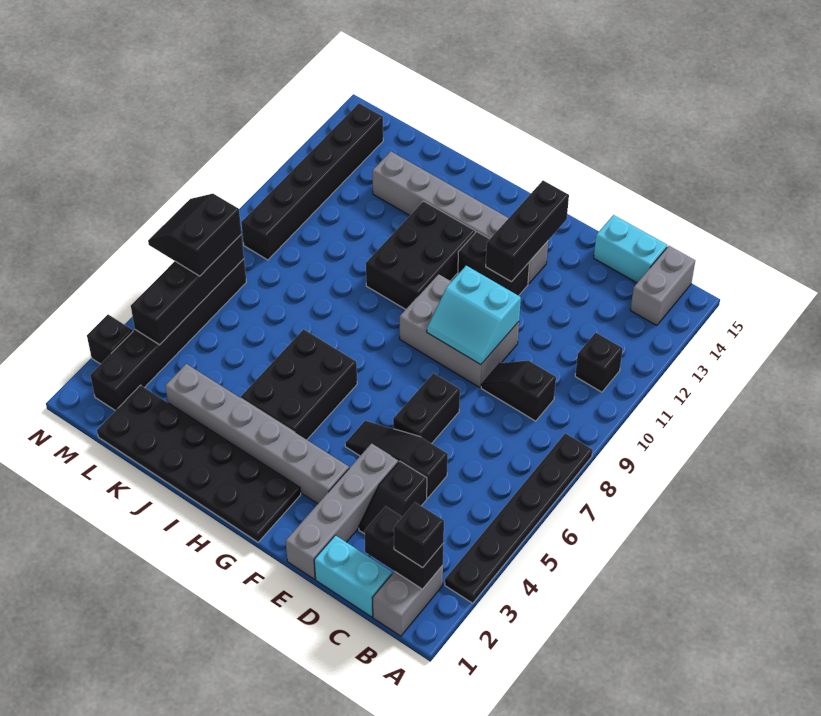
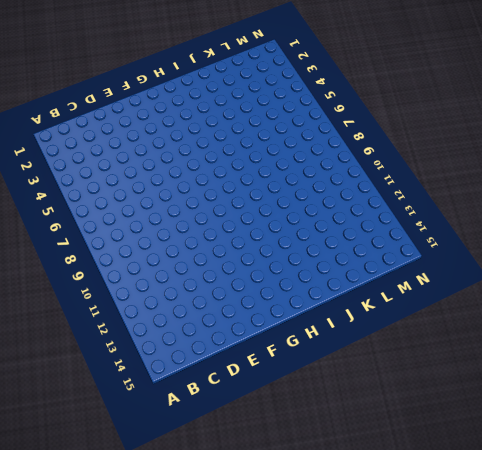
none -> black plate A3:A8 level 1
none -> grey brick B1:B2 level 1
none -> black brick B11 level 1

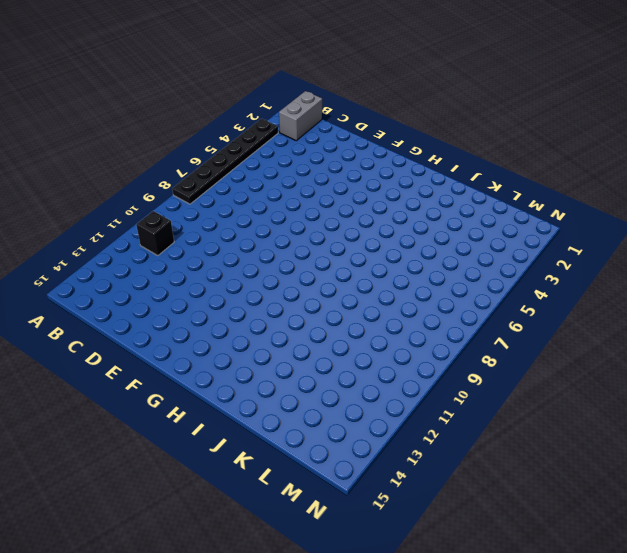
none -> grey brick B14:B15 level 1
none -> cyan brick C1:D1 level 1
none -> black slope C9:D9 level 1 top C

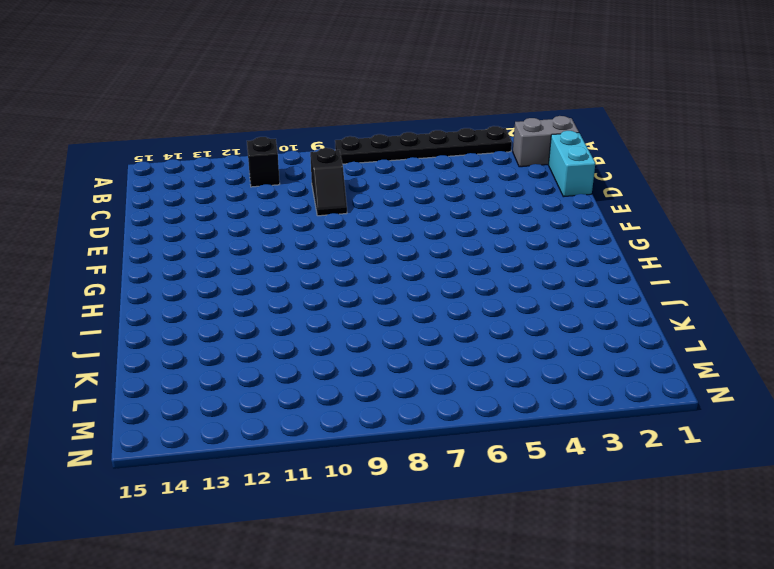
none -> grey brick B14:B15 level 1
none -> cyan brick C15:D15 level 1
none -> black slope D3:D4 level 1 top 4

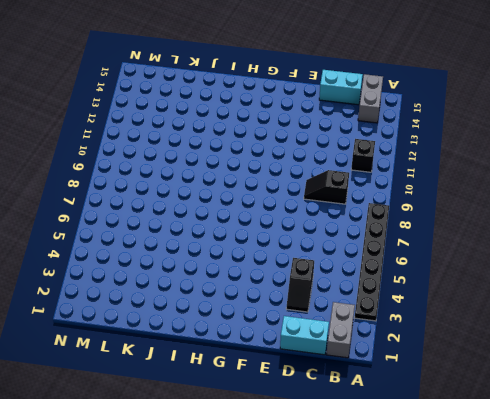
none -> black slope D5:F5 level 1 top D
none -> grey brick E1:E4 level 1
none -> black brick E6:E7 level 1

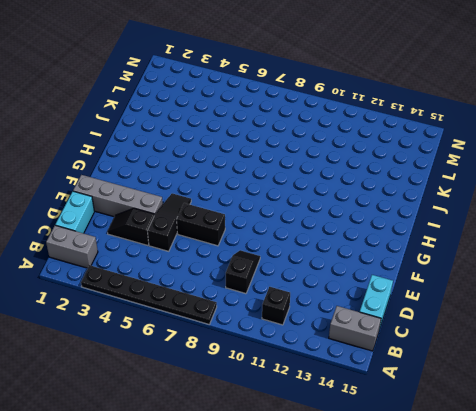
none -> grey brick E9:G10 level 1
none -> grey brick F3:K3 level 1
none -> black brick F12:G12 level 1

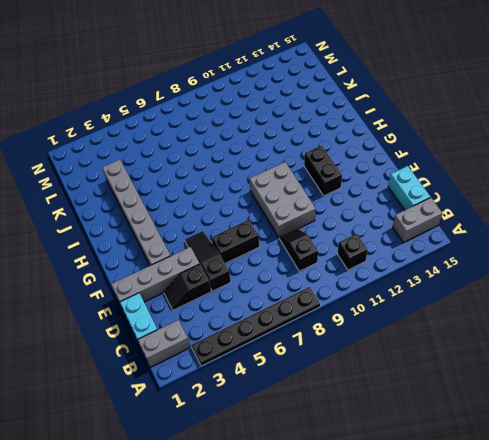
none -> grey brick F13:K13 level 1
none -> black plate G1:L2 level 1
none -> black brick H4:I6 level 1

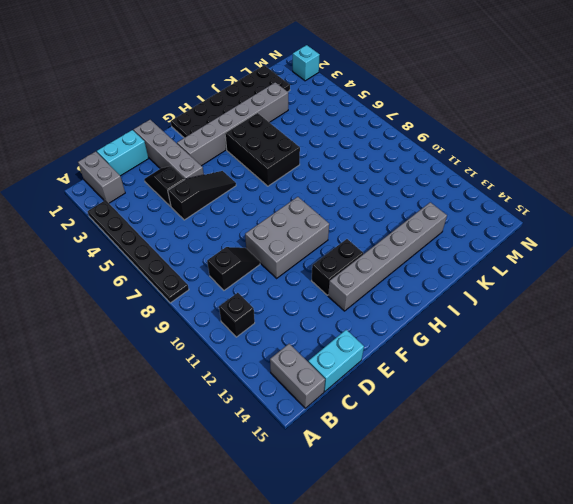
cyan brick N2 level 1 -> none
none -> black brick E6:E7 level 1
none -> black brick H10:I12 level 1
none -> black brick M2:M7 level 1

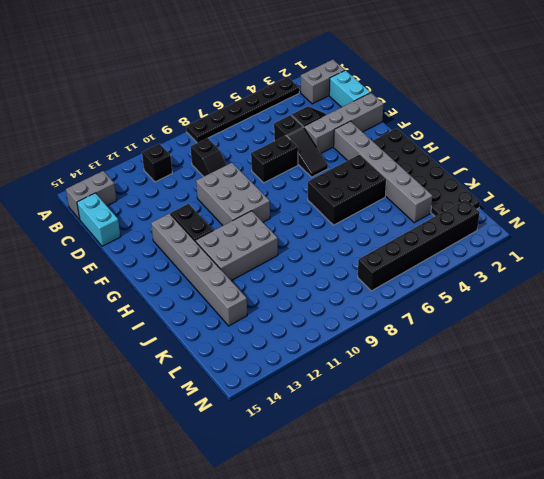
grey brick H10:I12 level 1 -> black brick H10:I12 level 1
none -> black brick M9:M14 level 1
none -> black brick N3 level 1
none -> black brick B2:C2 level 2

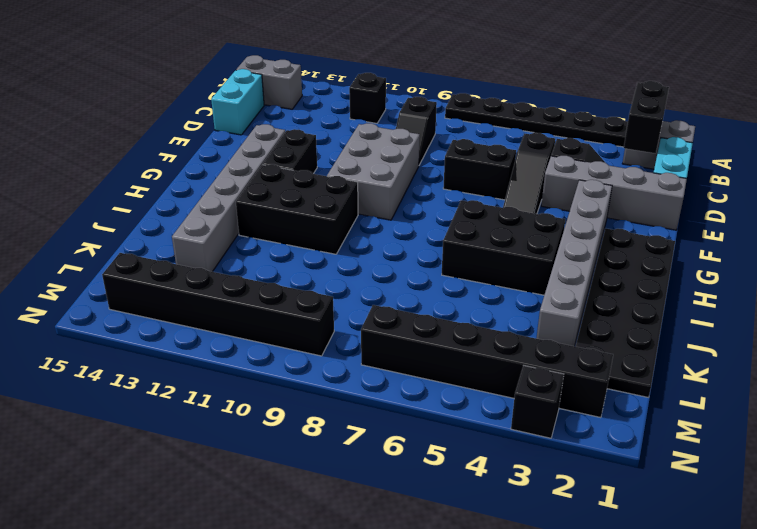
none -> cyan slope E9:F10 level 2 top 10
none -> black brick F12:F14 level 2
none -> black brick M4:M7 level 2

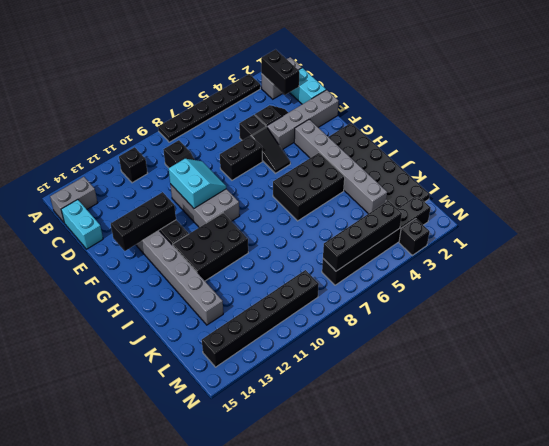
none -> black brick B2 level 3
none -> black slope M6:N7 level 3 top M

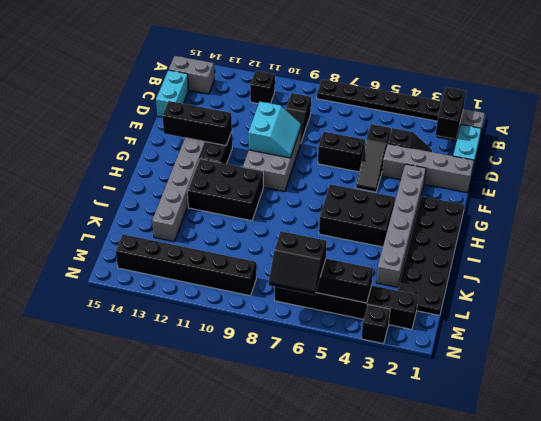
none -> black brick B2 level 3

